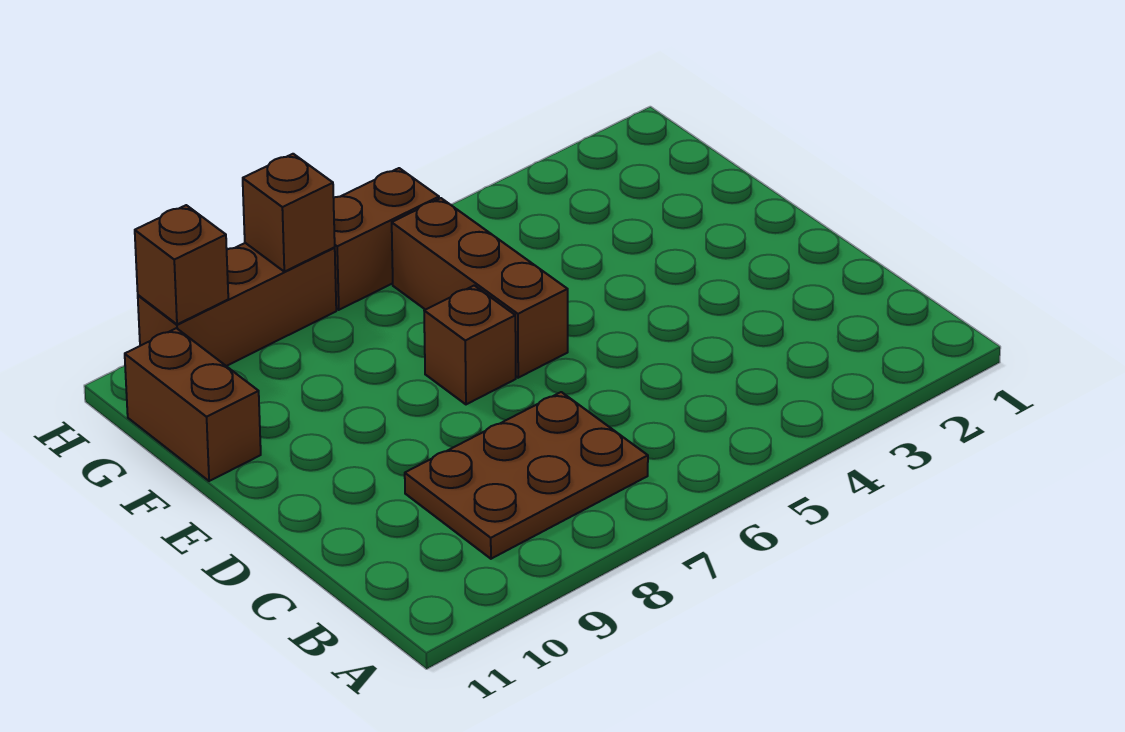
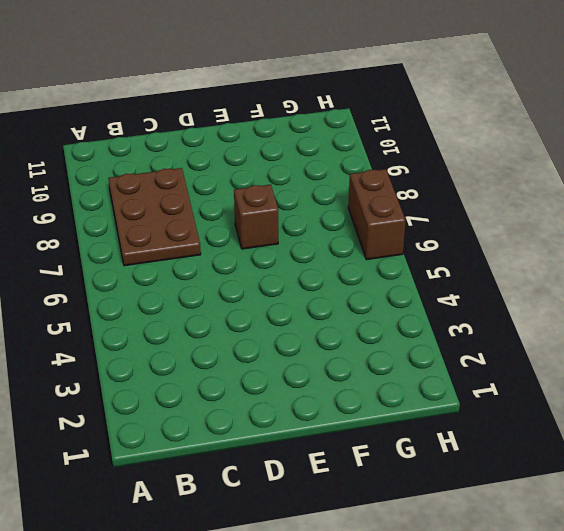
none -> brown brick E6:G6 level 1
none -> brown brick F11:G11 level 1

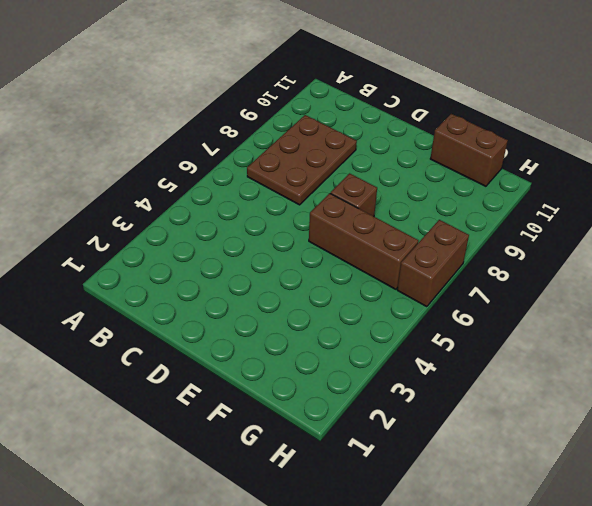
none -> brown brick H8:H10 level 1
none -> brown brick H8 level 2

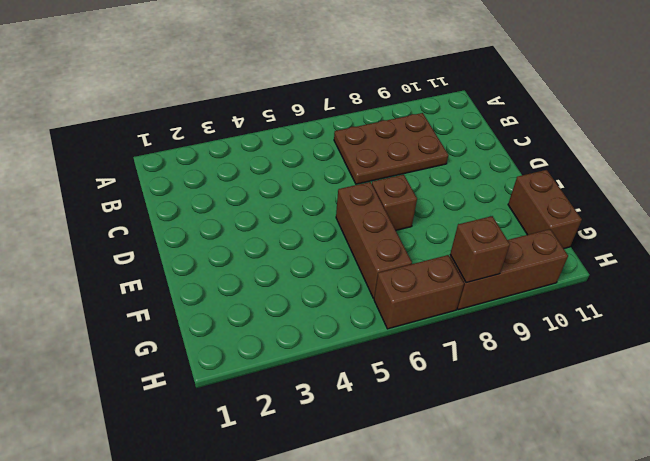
none -> brown brick H10 level 2

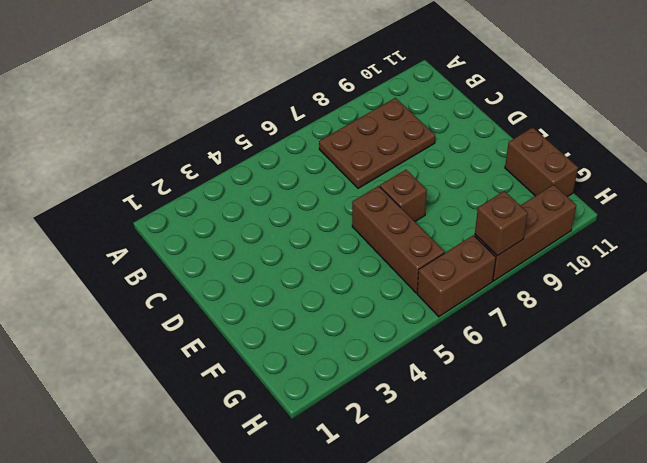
none -> brown brick H10 level 2

